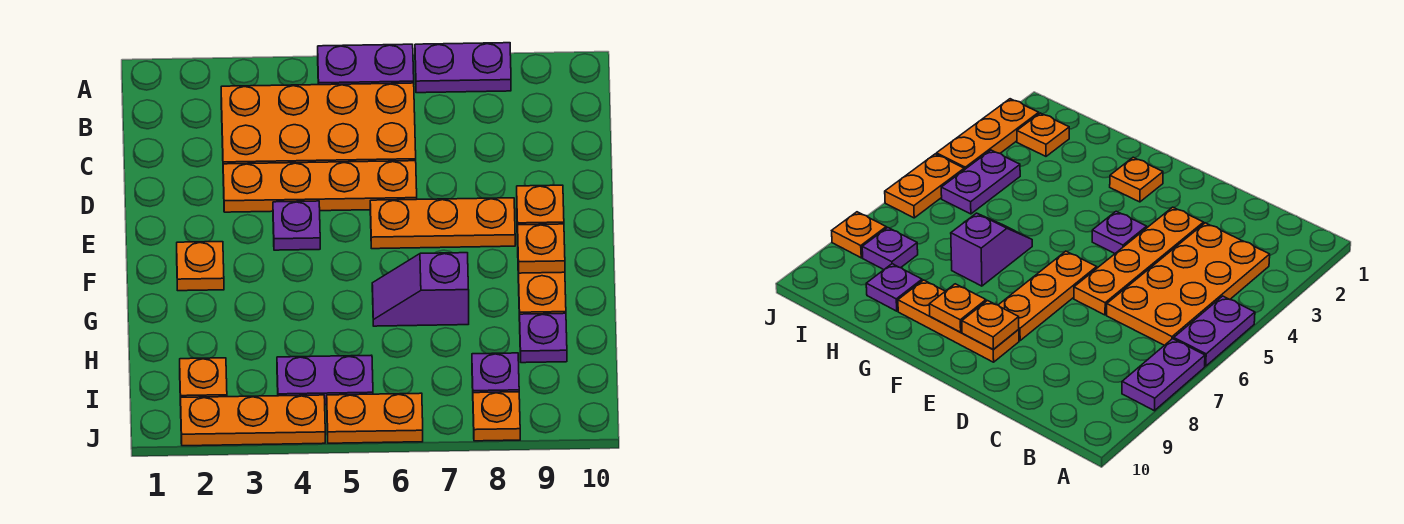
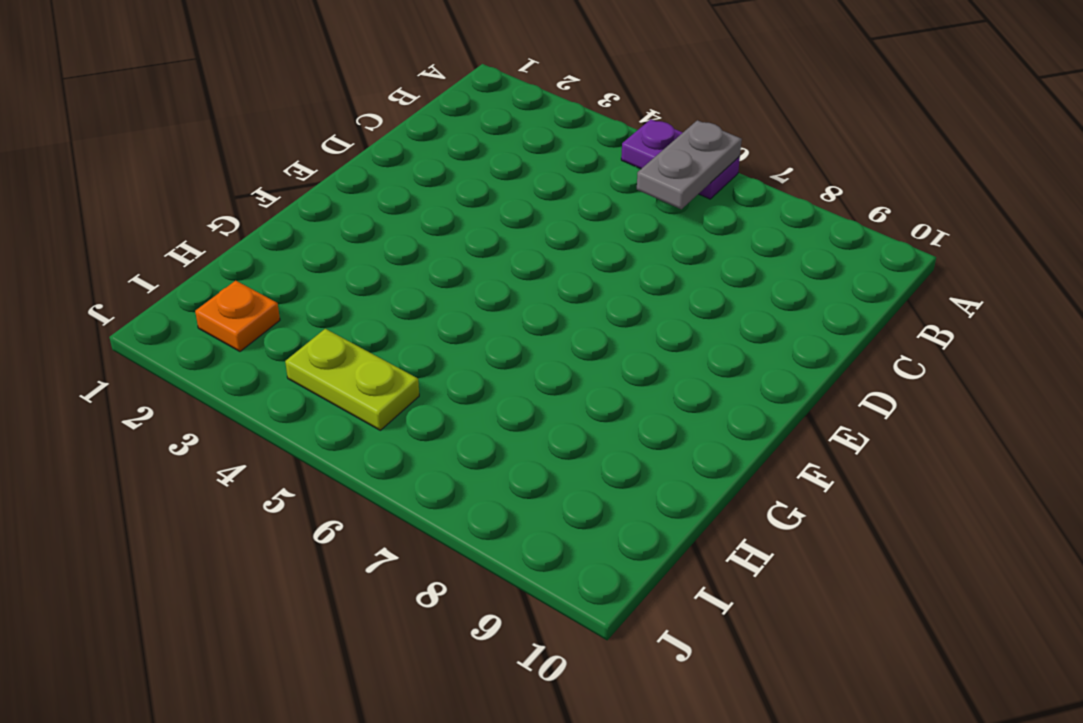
grey plate A6:B6 level 2 -> none
lime plate I4:I5 level 1 -> purple plate I4:I5 level 1
none -> purple plate A7:A8 level 1
none -> orange plate B3:C6 level 1
none -> orange plate D3:D6 level 1

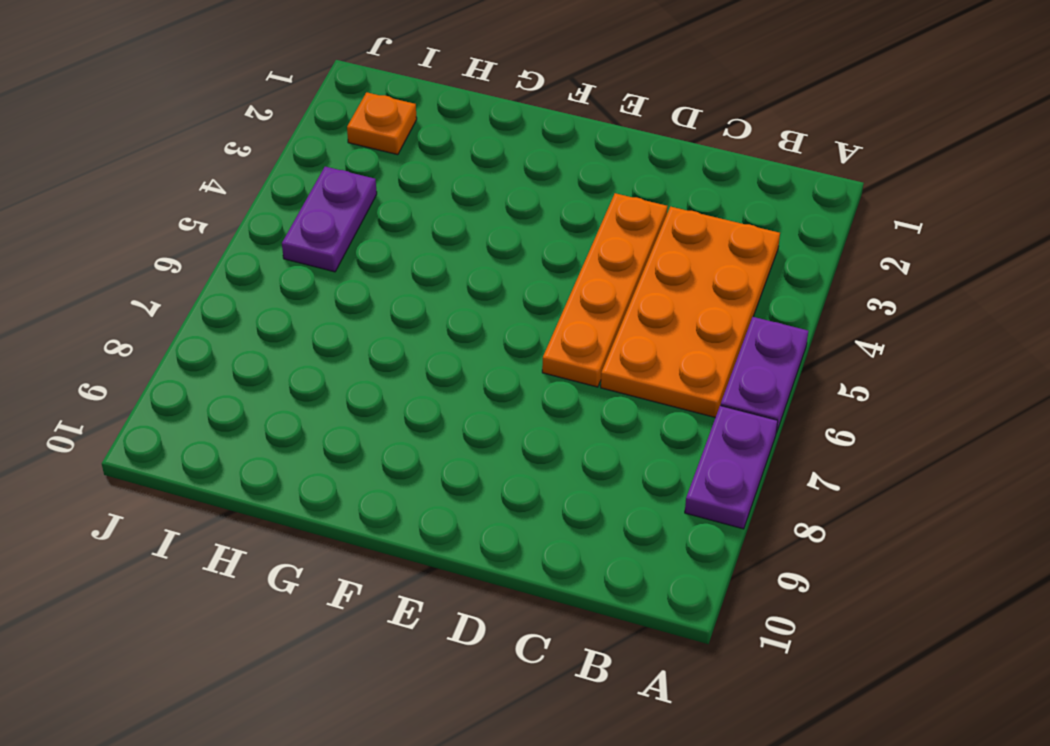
none -> purple plate E4 level 1
none -> orange plate E6:E8 level 1
none -> orange plate E9:G9 level 1

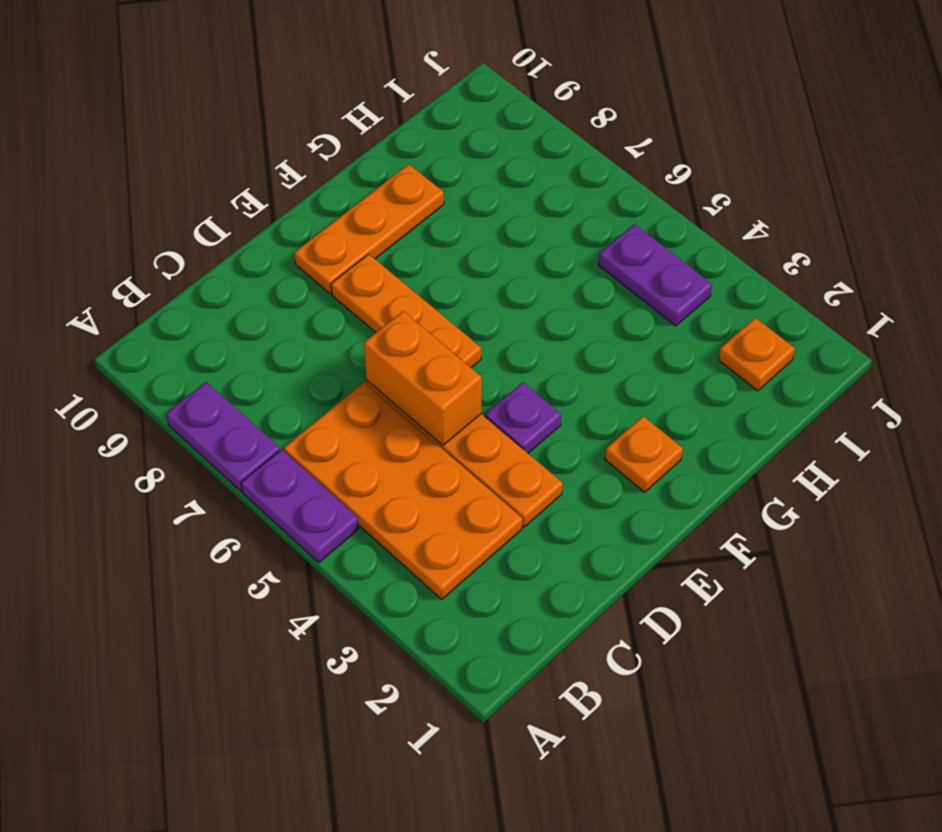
orange brick D5:D6 level 2 -> none
none -> purple slope G6:G7 level 1 top 7
none -> purple plate H9 level 1
none -> purple plate I8 level 1

